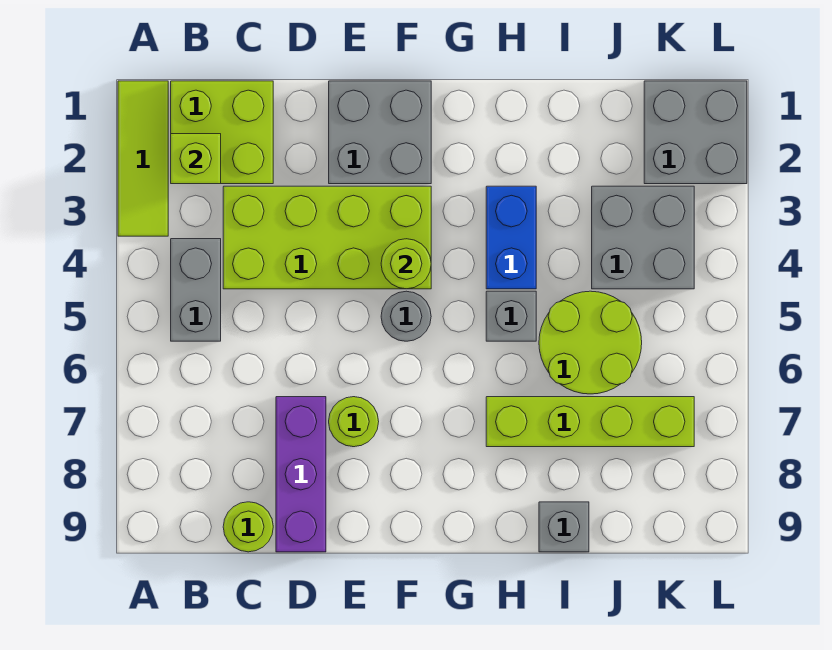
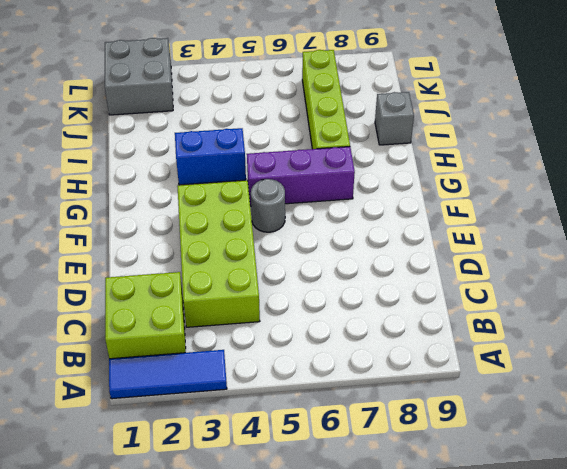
blue tile A1:A3 level 1 -> lime tile A1:A3 level 1
purple brick G5:G7 level 1 -> purple brick D7:D9 level 1
none -> grey brick B4:B5 level 1
none -> lime round brick C9 level 1
none -> grey brick E1:F2 level 1

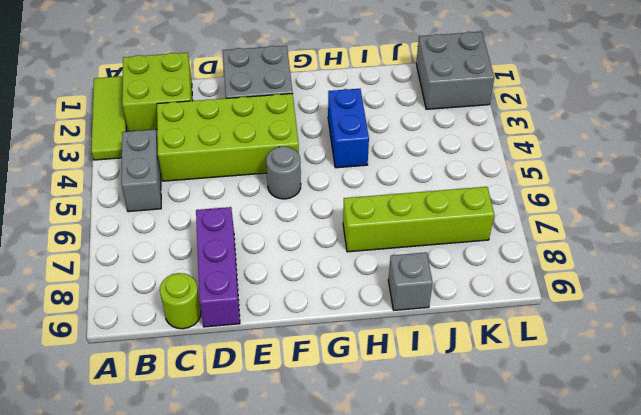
none -> lime round brick E7 level 1
none -> grey brick H5 level 1
none -> lime round brick I5:J6 level 1

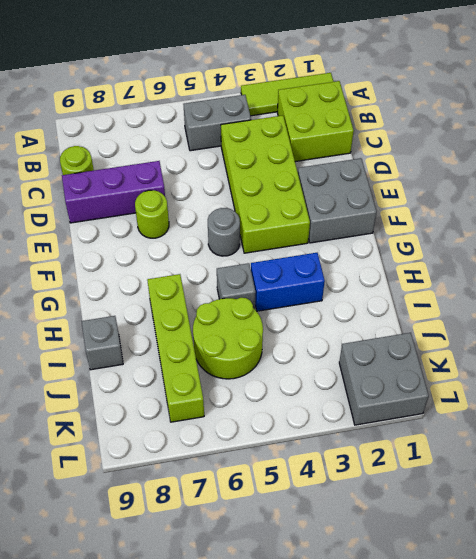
none -> grey brick J3:K4 level 1
none -> lime brick B2 level 2
none -> lime round brick F4 level 2

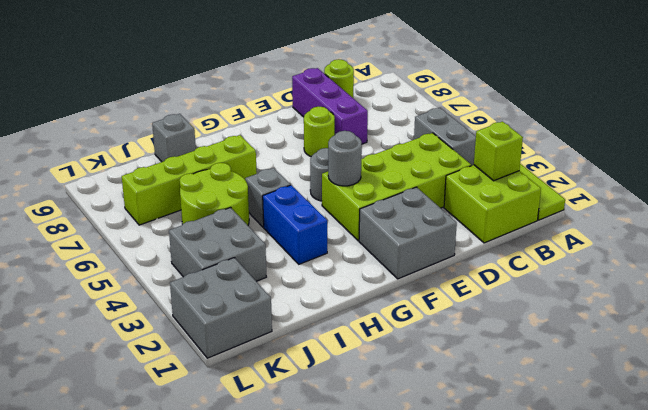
grey round brick F4 level 2 -> lime round brick F4 level 2

